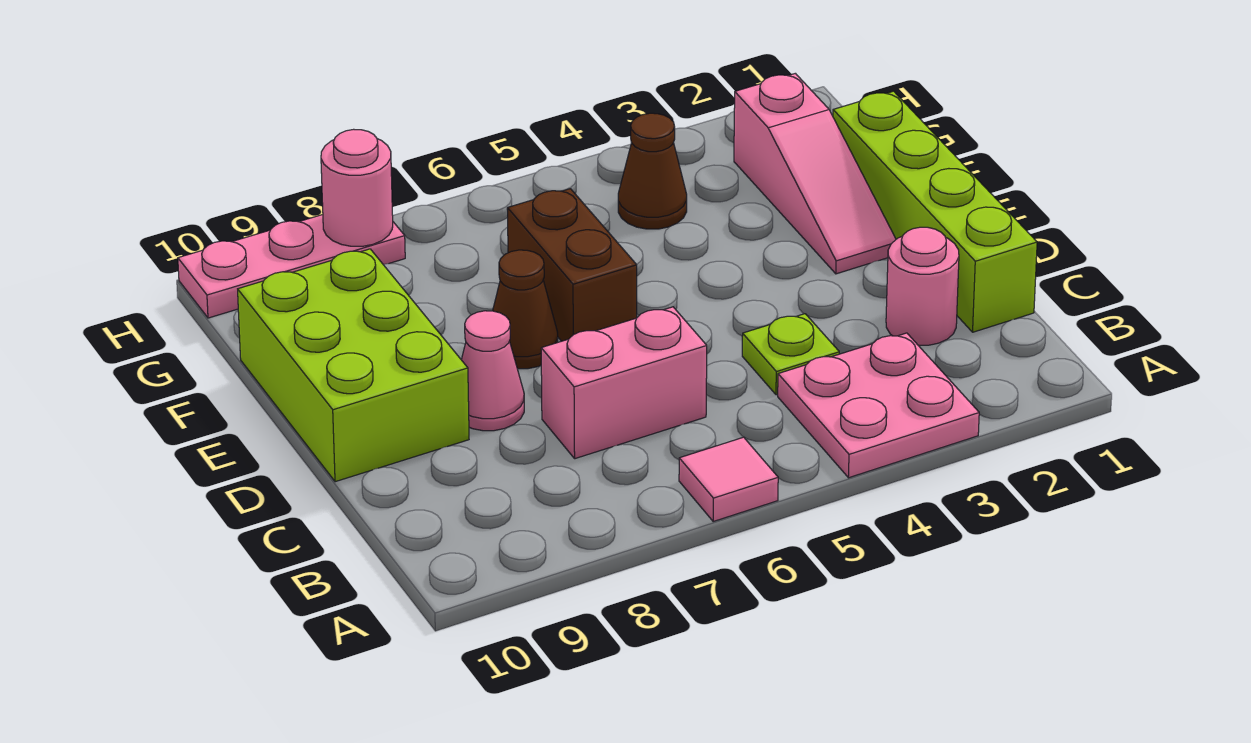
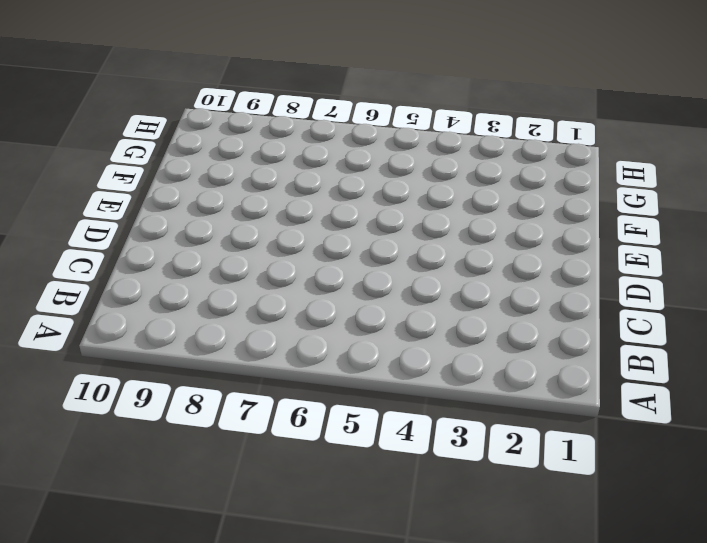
none -> pink plate A3:B4 level 1
none -> pink tile A6 level 1
none -> lime brick C1:F1 level 1

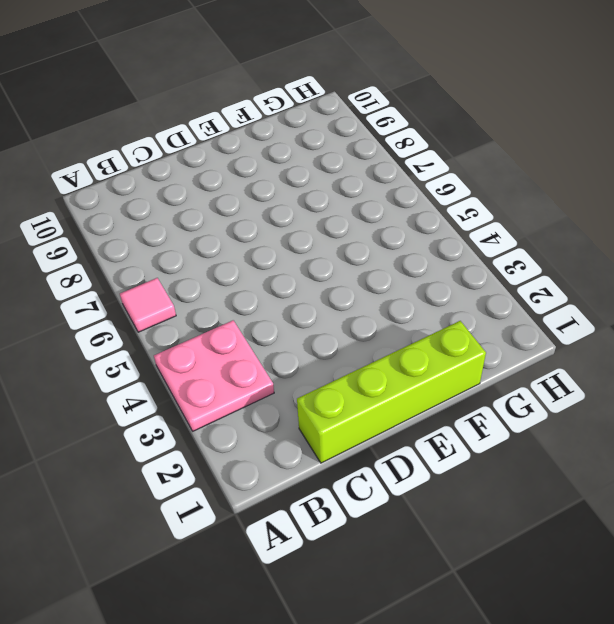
none -> pink round brick C2 level 1
none -> lime plate C4 level 1
none -> pink brick C6:C7 level 1

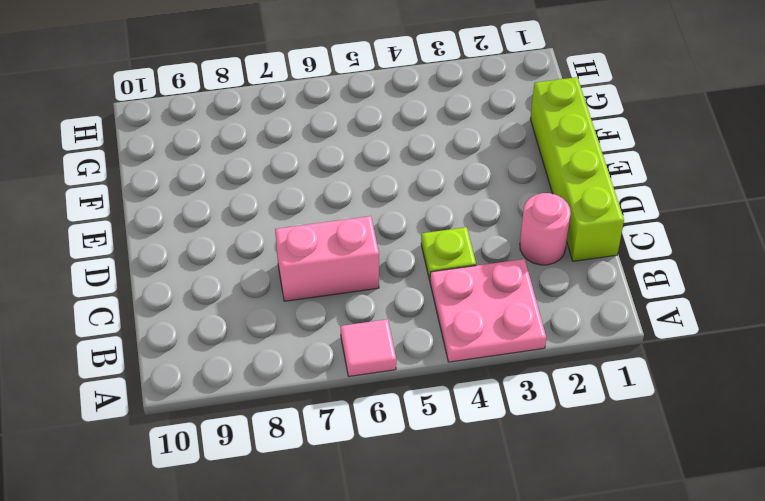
none -> pink cone D8 level 1
none -> lime brick D9:F10 level 1
none -> pink slope E2:G2 level 1 top G

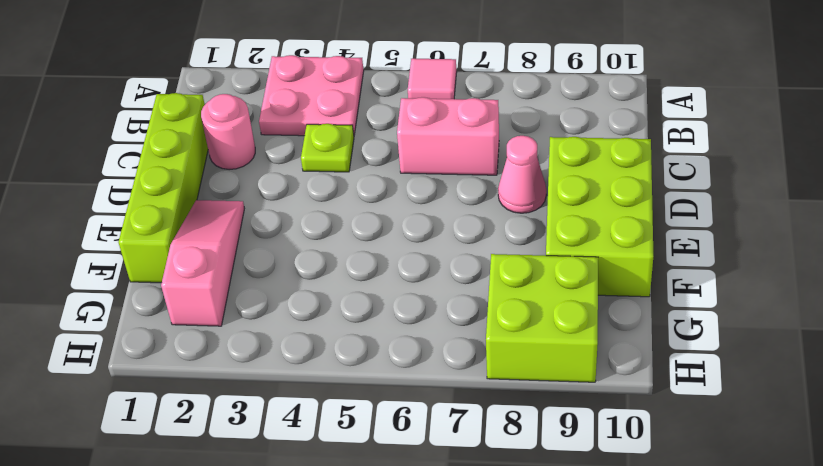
lime brick G8:H9 level 1 -> pink plate H8:H10 level 1
none -> brown brick E6:F6 level 1
none -> brown cone E7 level 1
none -> brown cone G4 level 1

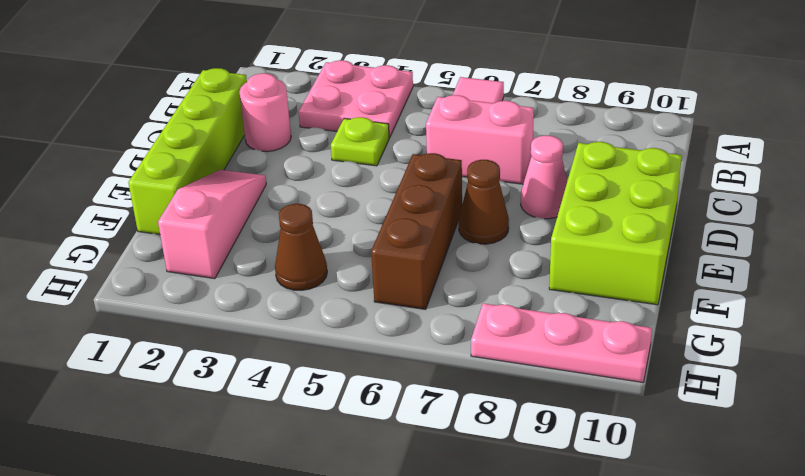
brown brick E6:G6 level 1 -> brown brick E6:F6 level 1
none -> pink round brick H8 level 2

